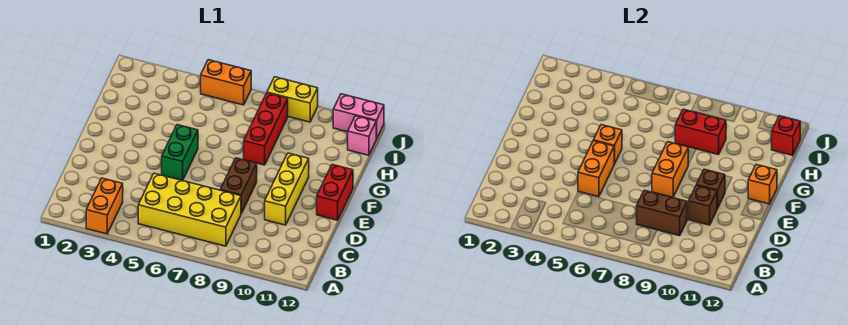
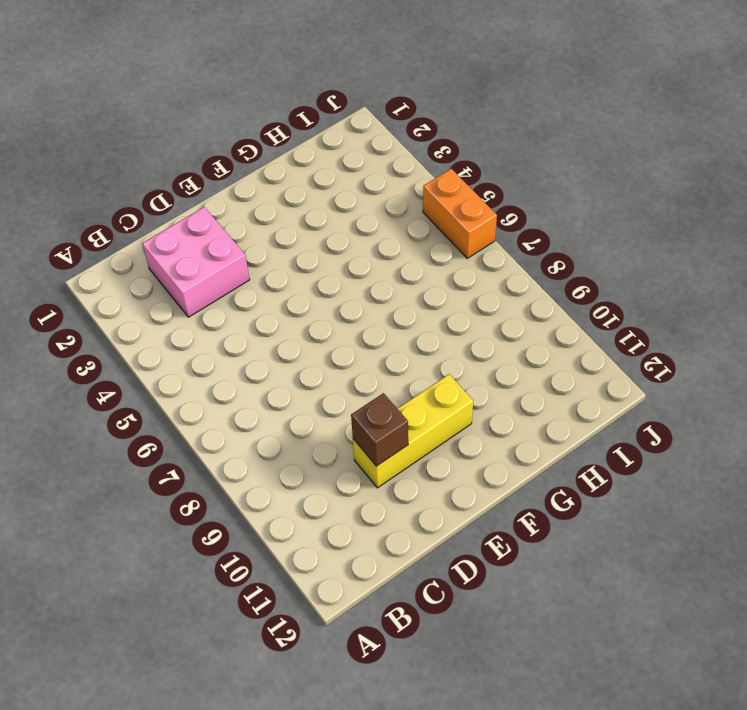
pink brick C2:D3 level 1 -> none
none -> orange brick A3:B3 level 1
none -> yellow brick B5:C8 level 1
none -> brown brick D8:E8 level 1

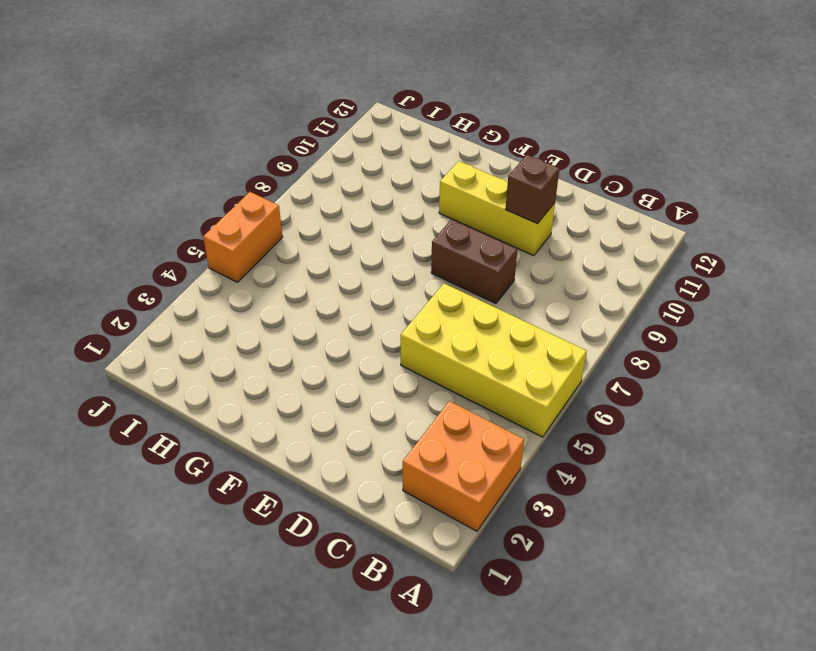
orange brick A2:B3 level 1 -> orange brick A3:B3 level 1
yellow brick A5:D6 level 1 -> yellow brick B5:C8 level 1
none -> green brick E5:F5 level 1
none -> red brick E12:F12 level 1
none -> red brick G8:I8 level 1

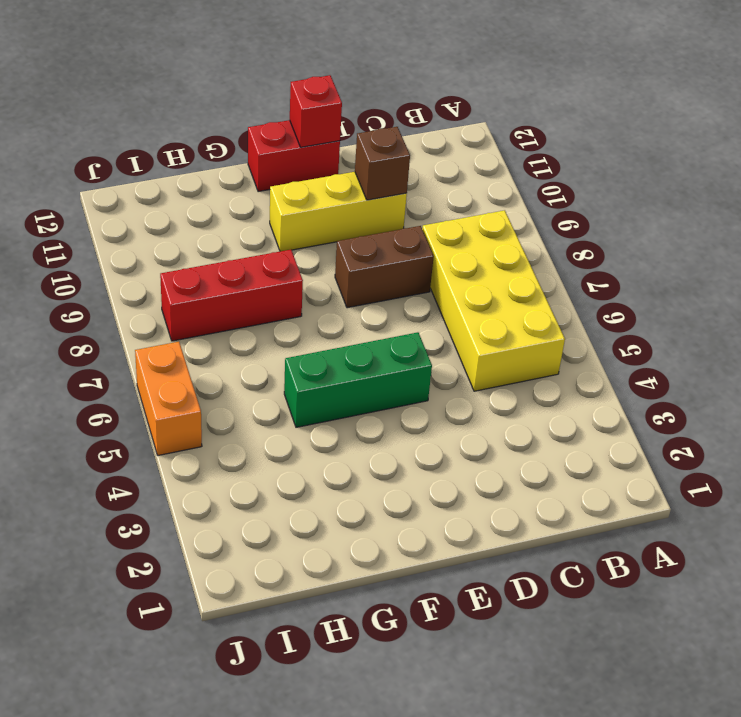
green brick E5:G5 level 1 -> green brick E5:F5 level 1
red brick E12 level 2 -> red brick I12 level 2
none -> orange brick A3:B3 level 1
none -> pink brick I12 level 1
none -> yellow brick J8:J9 level 1

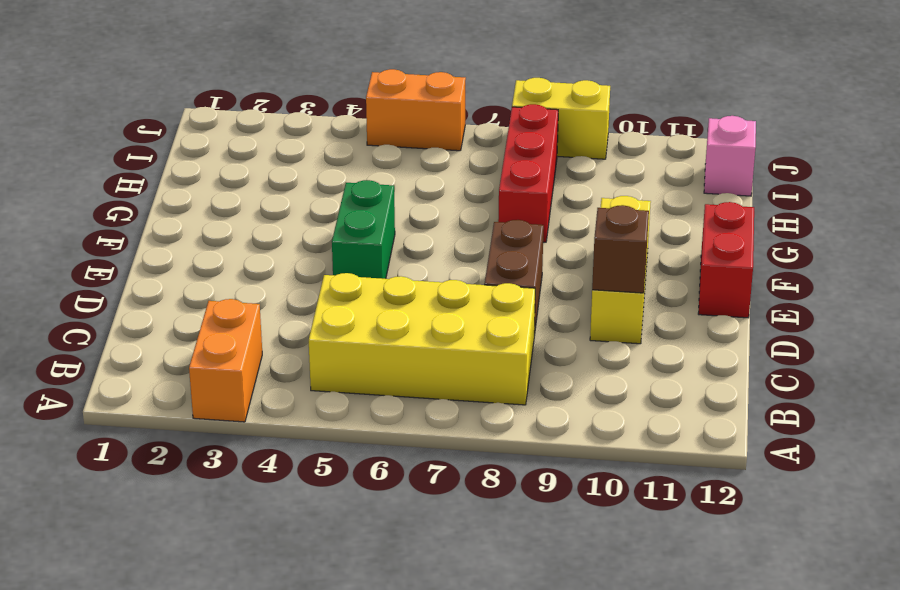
none -> pink brick J11:J12 level 1
none -> brown brick C8:C9 level 2
none -> orange brick D5:E5 level 2

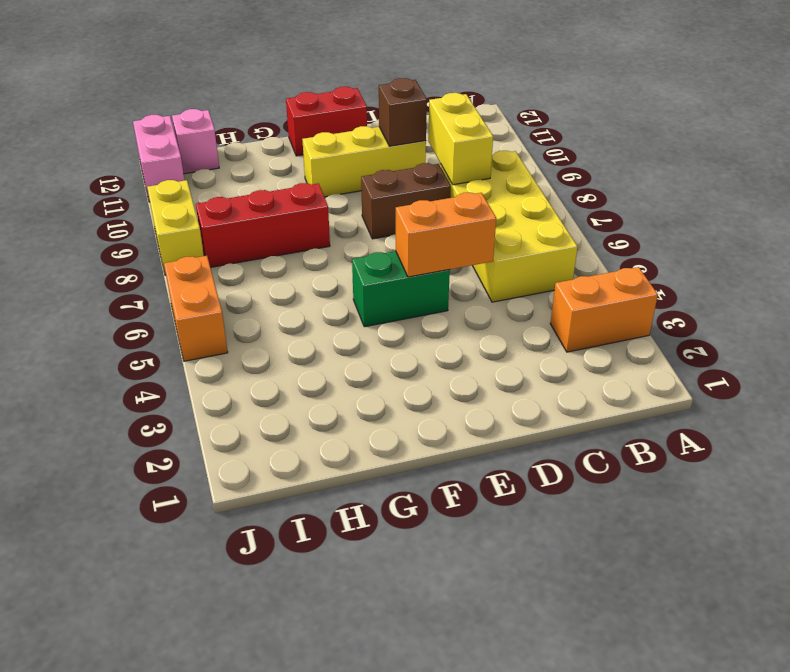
yellow brick C8:C9 level 2 -> brown brick C8:C9 level 2
none -> orange brick E8:F8 level 2
none -> brown brick E10 level 2
none -> orange brick F5 level 2

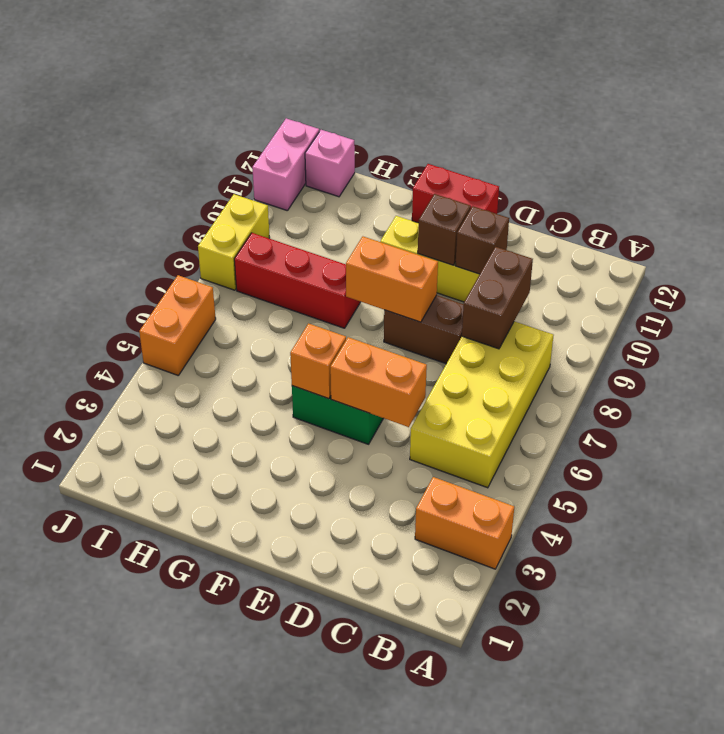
none -> orange brick F12 level 2
none -> red brick H8:H9 level 2
none -> red brick I12 level 2

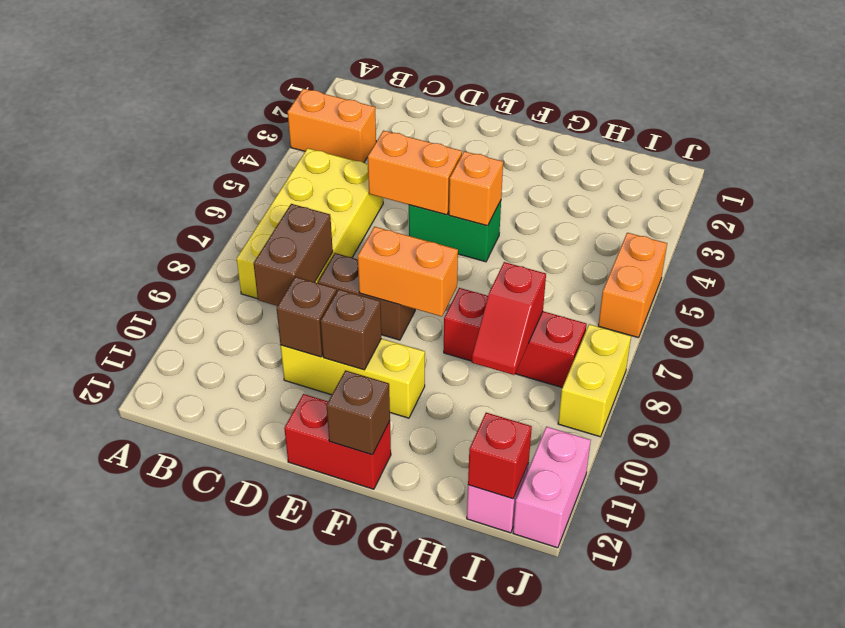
brown brick F12 level 2 -> orange brick F12 level 2
red slope H8:H9 level 2 top 8 -> red brick H8:H9 level 2

